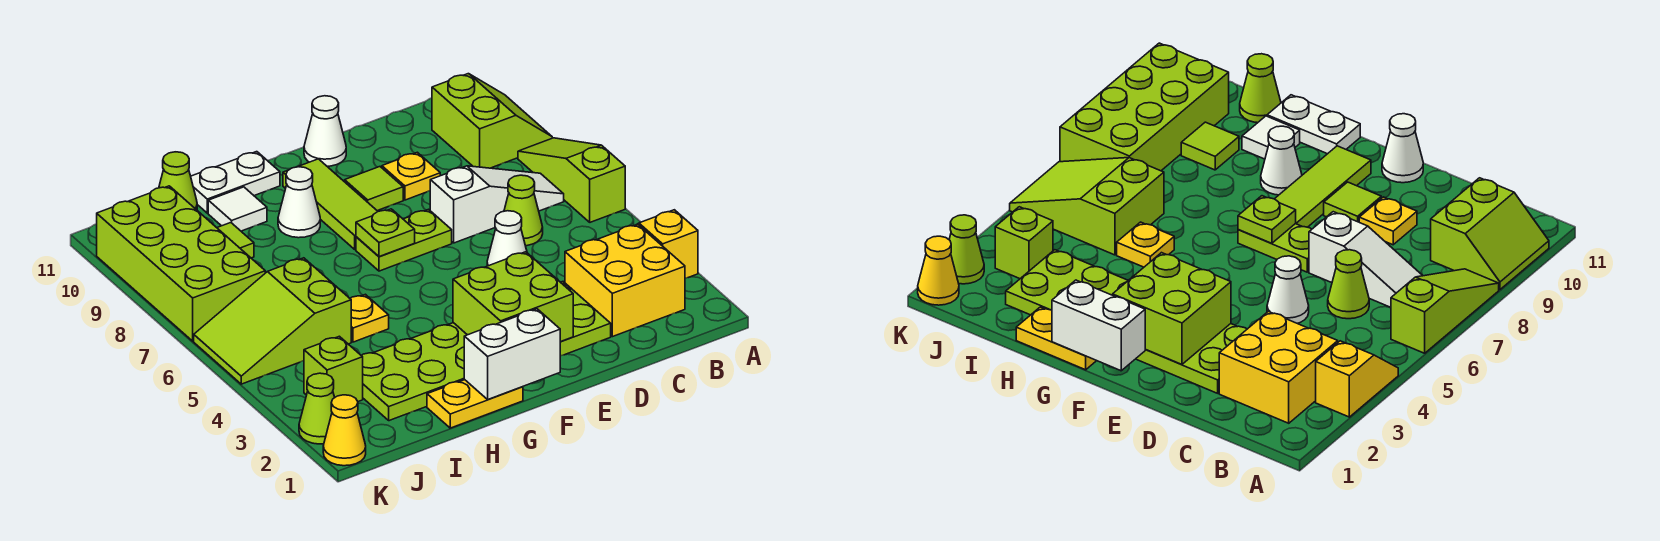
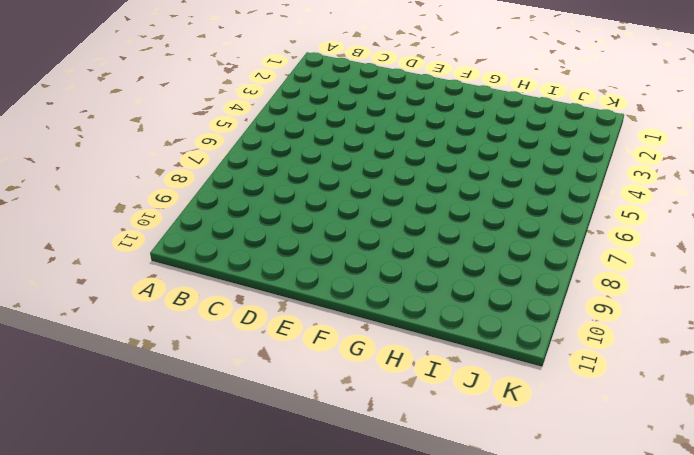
none -> yellow slope A3:A4 level 1 top 3
none -> lime slope A6:A8 level 1 top 6
none -> lime slope A9:B10 level 1 top B

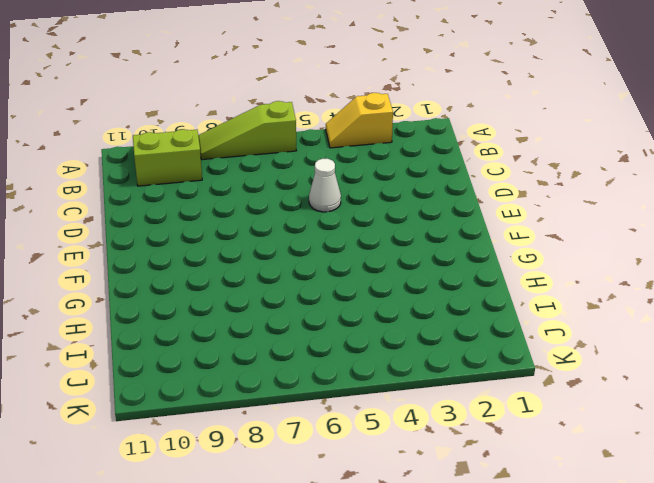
none -> yellow brick B2:C3 level 1
none -> white slope B7:D7 level 1 top D
none -> lime cone C6 level 1

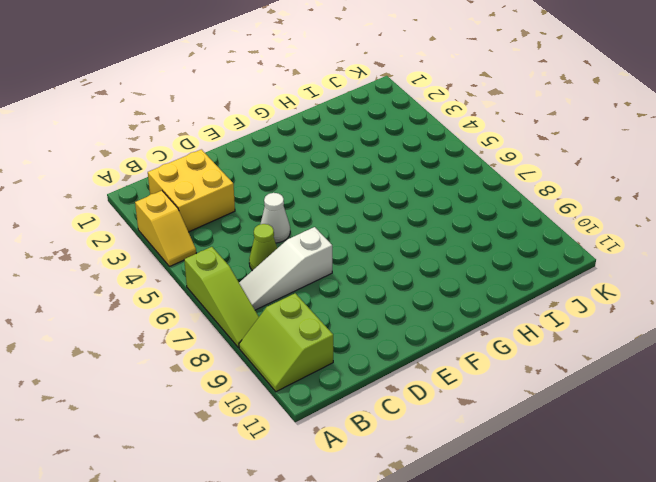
none -> lime plate D2:I3 level 1
none -> yellow plate D9 level 1
none -> lime plate E7:F7 level 1

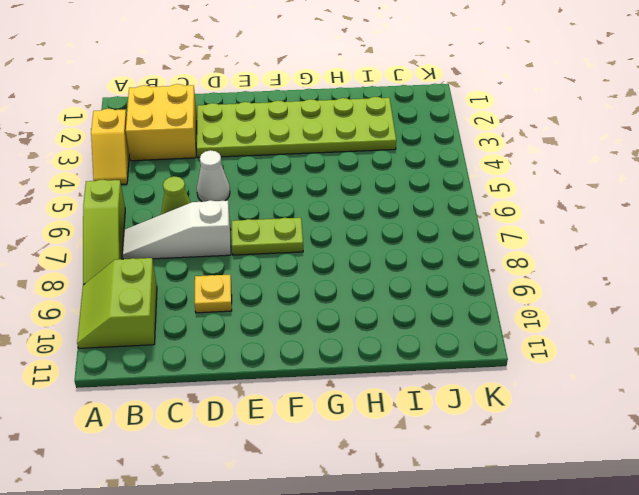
none -> lime tile E9 level 1
none -> white cone E11 level 1
none -> lime tile F8:F10 level 1

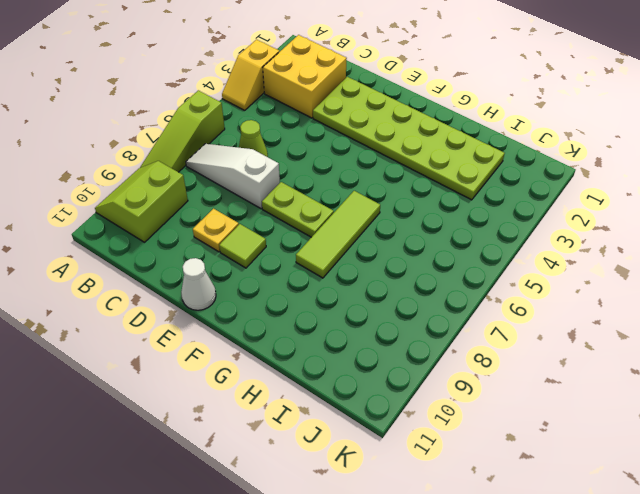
lime tile G6:G8 level 1 -> lime tile F8:F10 level 1
none -> white cone D5 level 1
none -> yellow plate G1:H1 level 1
none -> white cone G9 level 1

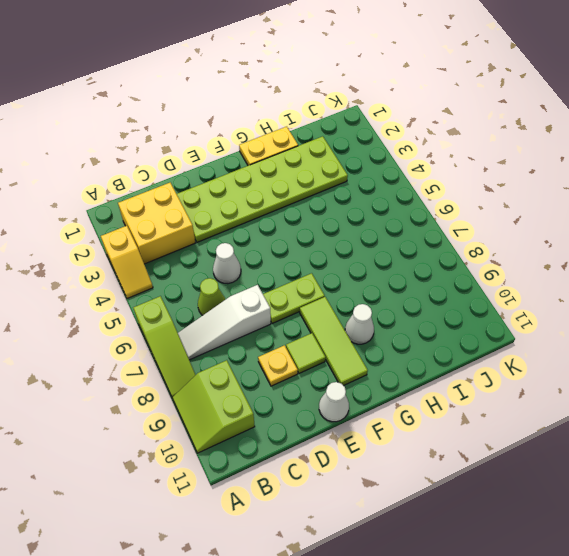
none -> white plate G11:H11 level 1
none -> yellow plate H5 level 1
none -> white tile H10 level 1

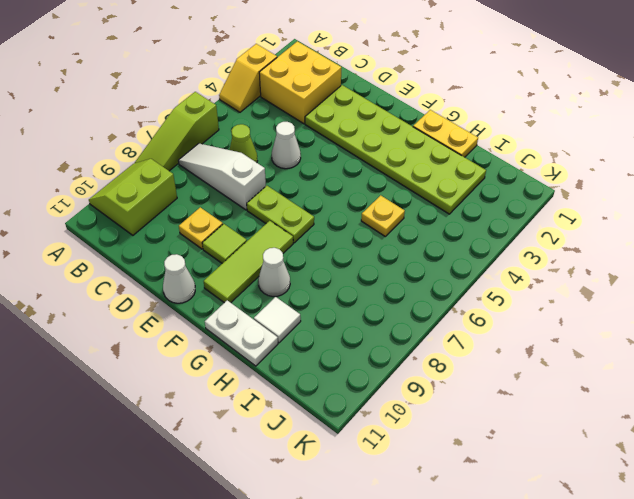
none -> lime slope I5:K6 level 1 top I
none -> lime tile I9 level 1
none -> lime cone I11 level 1

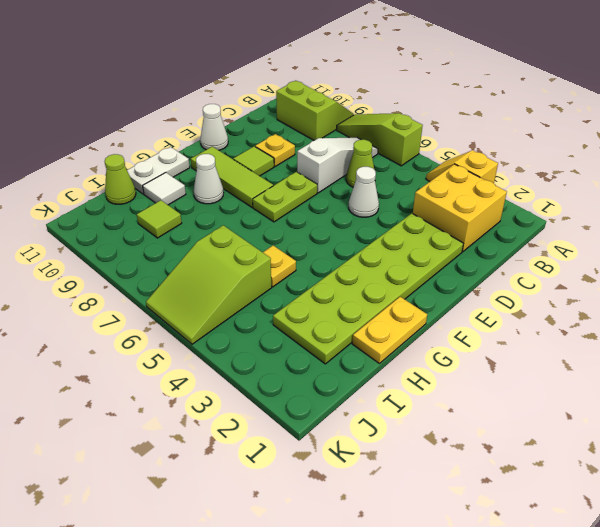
none -> lime brick J3 level 1
none -> lime brick J7:K10 level 1
none -> yellow cone K1 level 1

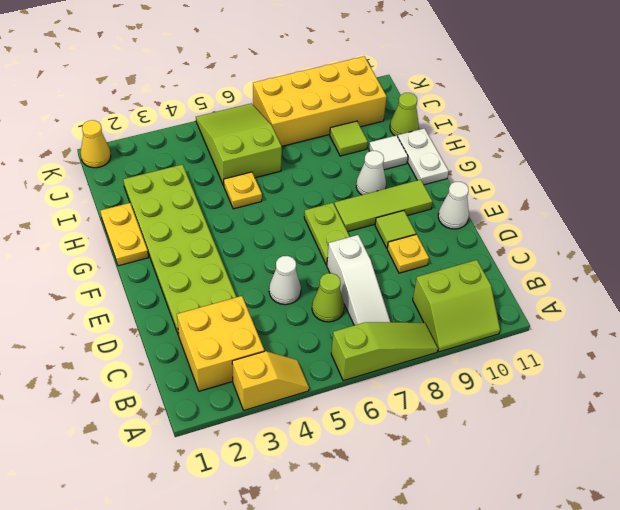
yellow brick J7:K10 level 1 -> lime brick J7:K10 level 1
none -> lime brick J3 level 1
none -> lime cone K2 level 1
none -> lime brick E2:F3 level 2

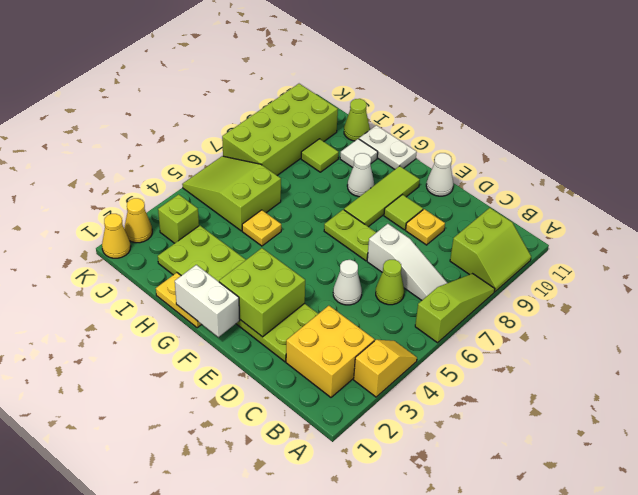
yellow cone K2 level 1 -> lime cone K2 level 1
none -> lime plate F7 level 2

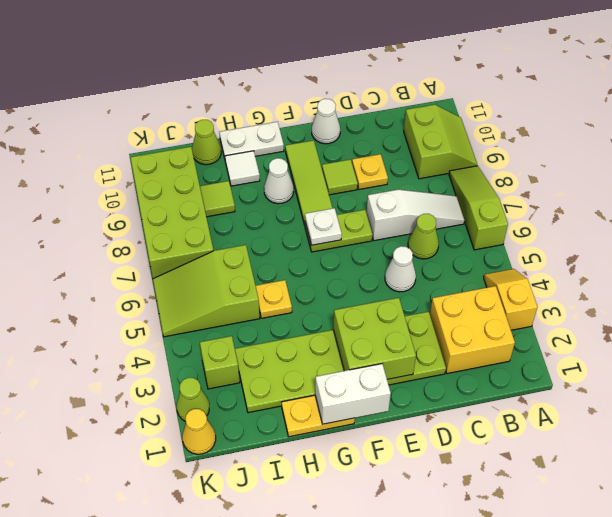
white plate F7 level 2 -> lime plate F7 level 2

